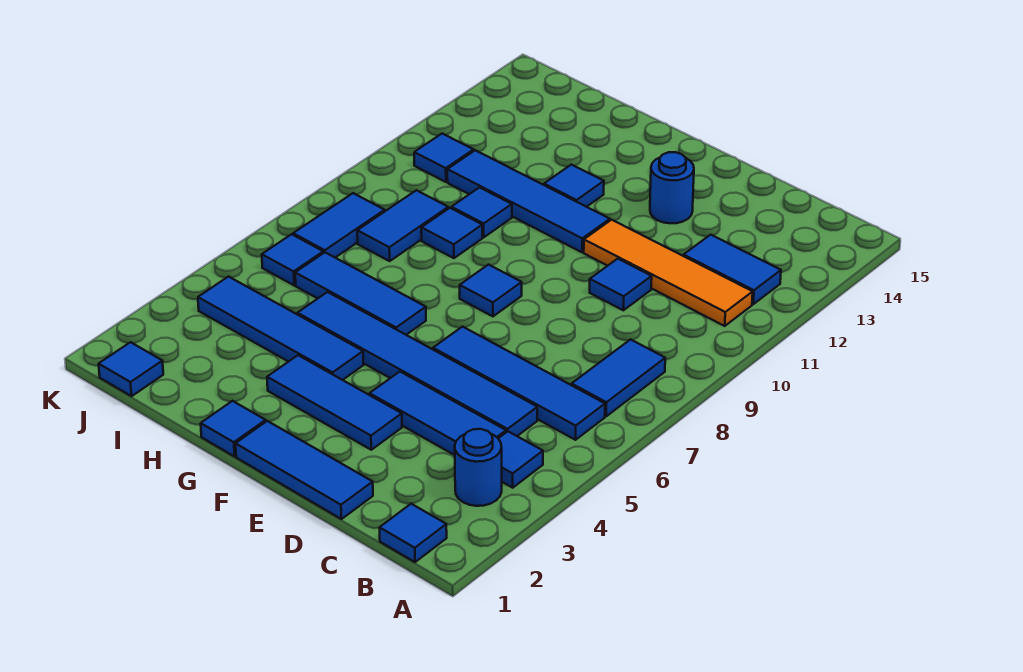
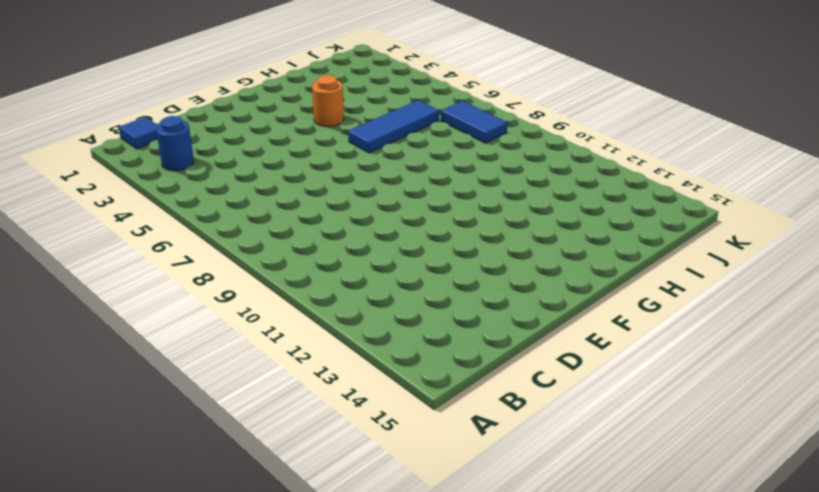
orange round brick G4 level 1 -> blue tile G4:J4 level 1
none -> blue tile B4 level 1
none -> blue tile B6:E6 level 1
none -> blue tile B7:B8 level 1

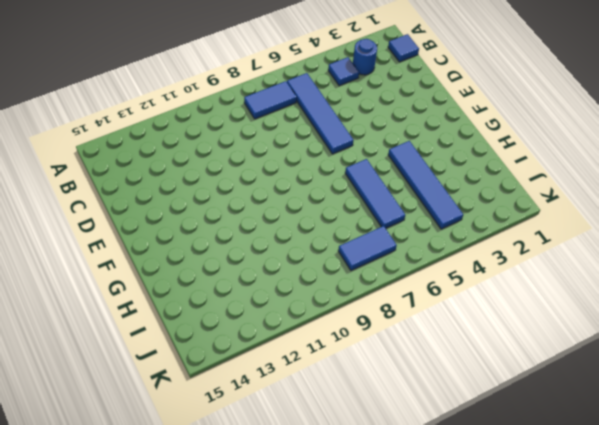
none -> orange tile B11:E11 level 1
none -> blue tile B12:C12 level 1
none -> blue tile C4:E4 level 1

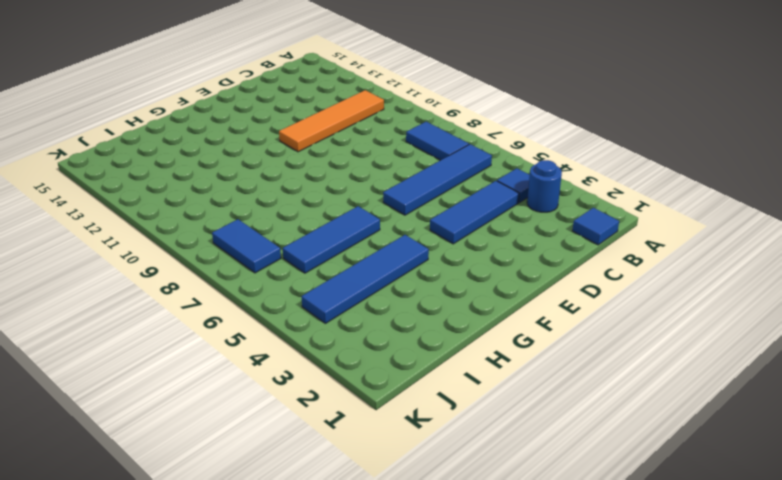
none -> blue tile B12:C12 level 1
none -> blue tile C5:H5 level 1
none -> blue tile D1:F1 level 1

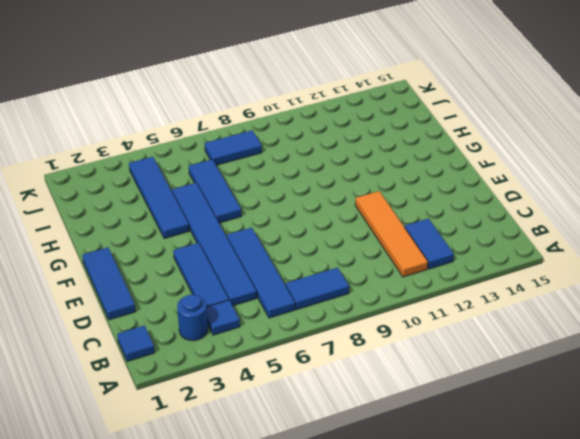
none -> blue tile D10 level 1
none -> blue tile E3:G3 level 1
none -> blue round brick E13 level 1

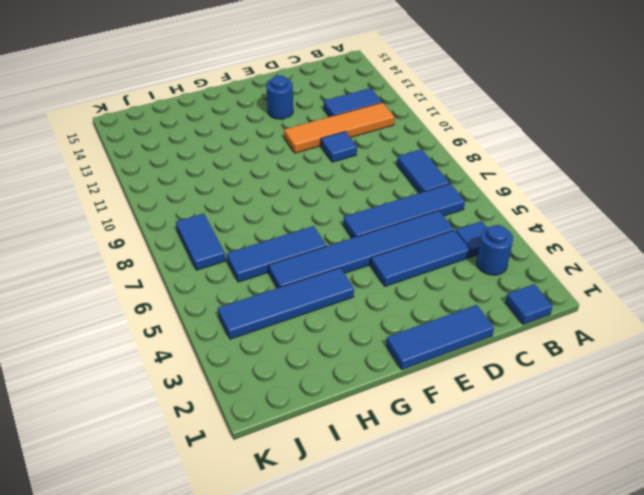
none -> blue tile E3:G3 level 1
none -> blue tile F8 level 1
none -> blue tile F11:I11 level 1

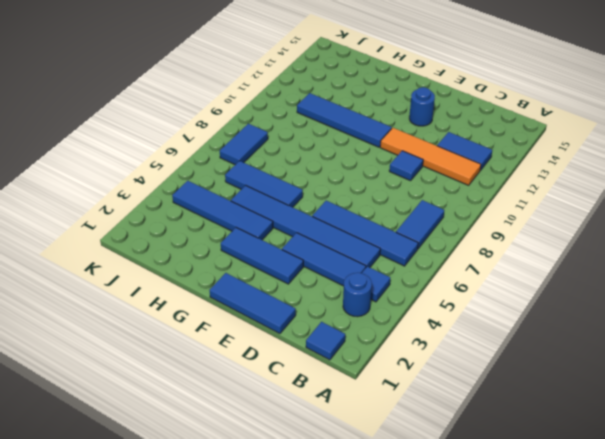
none -> blue tile F8 level 1
none -> blue tile G1 level 1
none -> blue tile G12 level 1

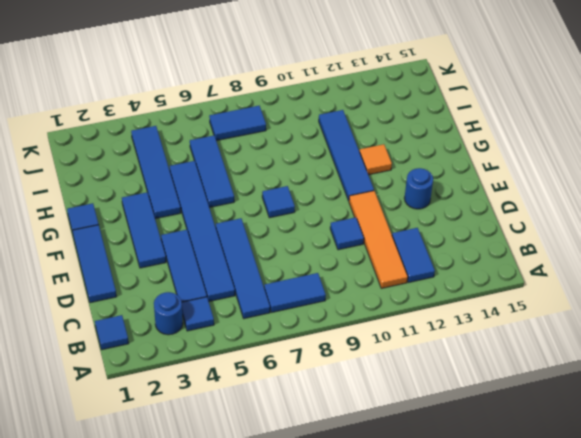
orange tile G12 level 1 -> blue tile G12 level 1
none -> blue tile H9 level 1
none -> blue tile H10 level 1
none -> blue tile I8:I9 level 1

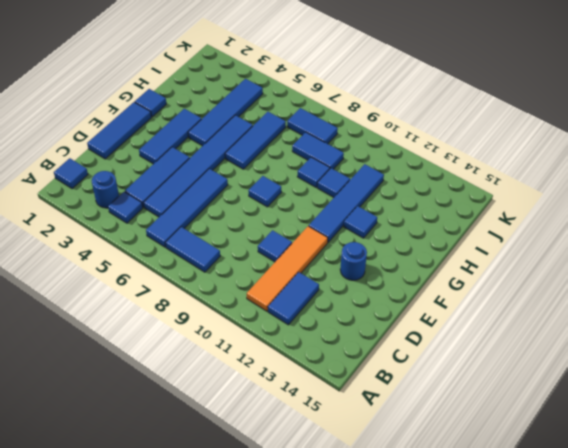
none -> blue tile J1 level 1
none -> blue tile J6 level 1
none -> blue tile J11 level 1

